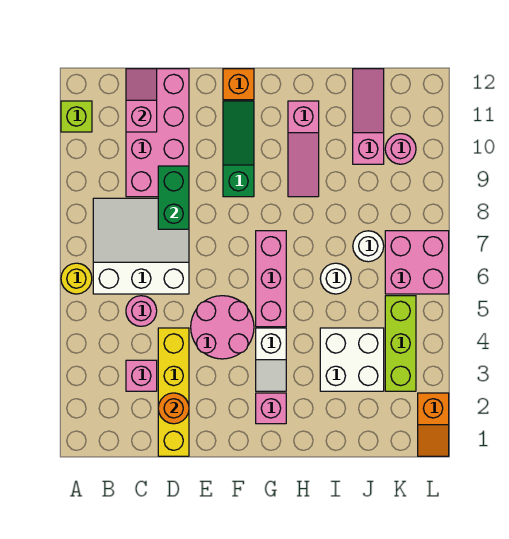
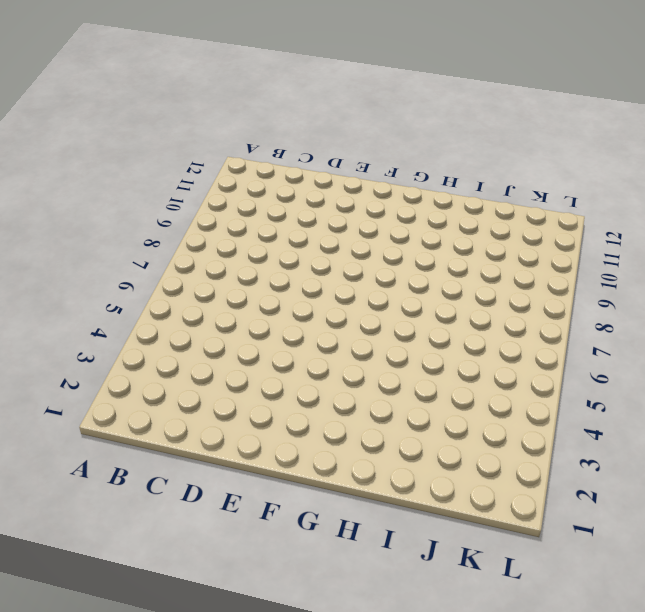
none -> yellow round brick A6 level 1
none -> lime brick A11 level 1
none -> white slope B6:D8 level 1 top 6

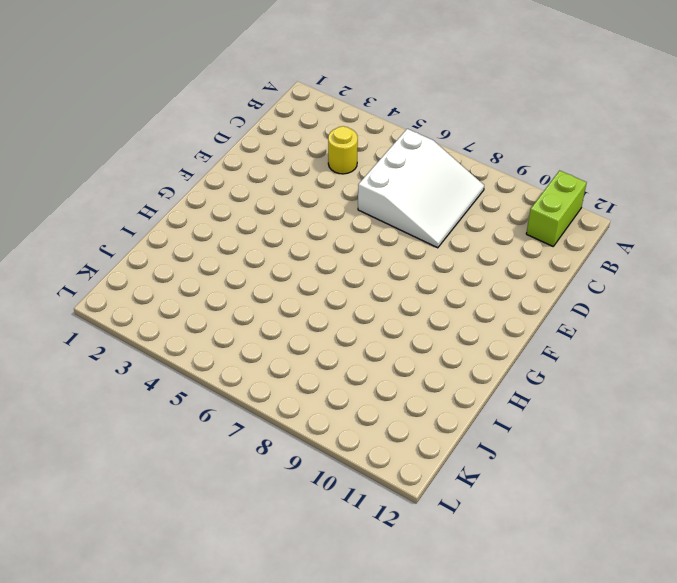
lime brick A11:B11 level 1 -> lime brick A11 level 1
yellow round brick C4 level 1 -> yellow round brick A6 level 1
none -> pink brick C3 level 1
none -> pink round brick C5 level 1
none -> pink brick C9:D12 level 1

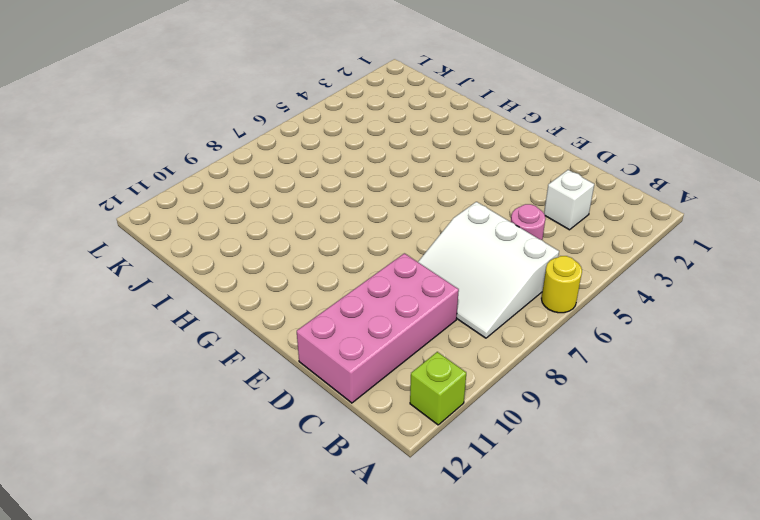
white brick C3 level 1 -> pink brick C3 level 1
none -> yellow brick D1:D4 level 1
none -> pink round brick E4:F5 level 1
none -> green slope F9:F11 level 1 top 9

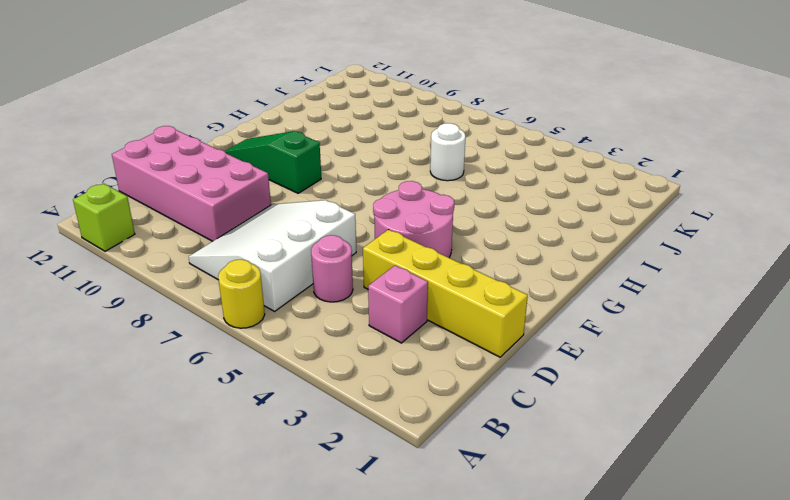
none -> orange brick F12 level 1
none -> pink brick G2 level 1
none -> white slope G3:G4 level 1 top 4

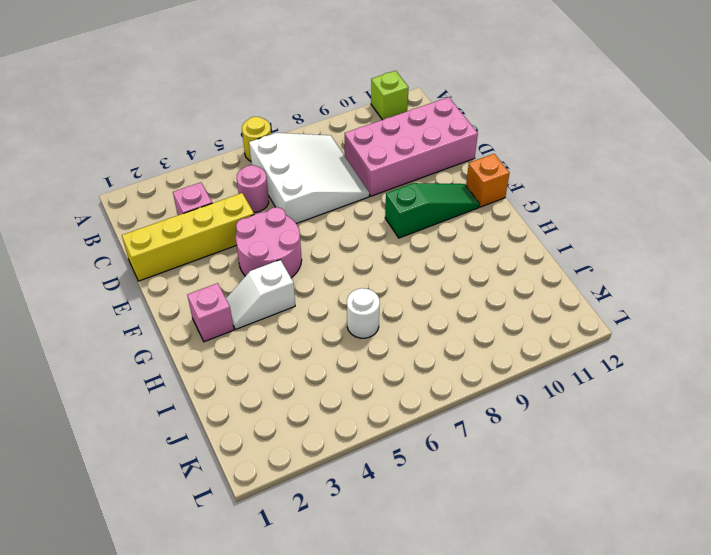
none -> pink brick G5:G7 level 1
none -> pink slope H9:H11 level 1 top 11
none -> white brick I3:J4 level 1

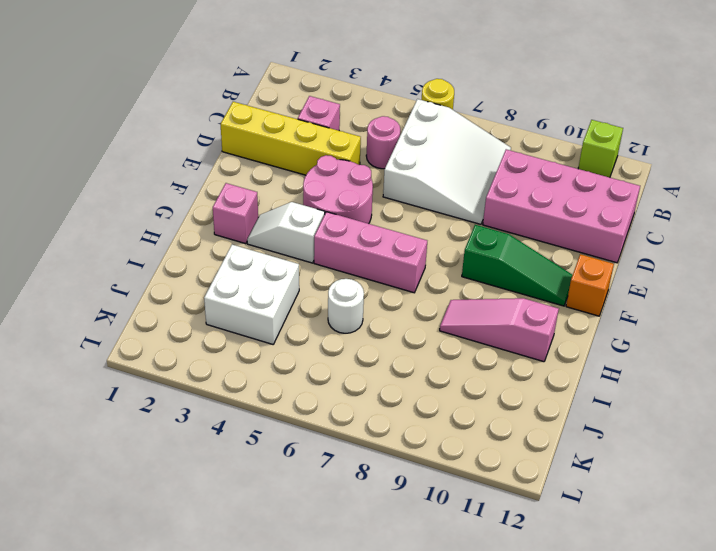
none -> white round brick J7 level 1
none -> pink slope J10:J12 level 1 top 10
none -> lime brick K3:K5 level 1

